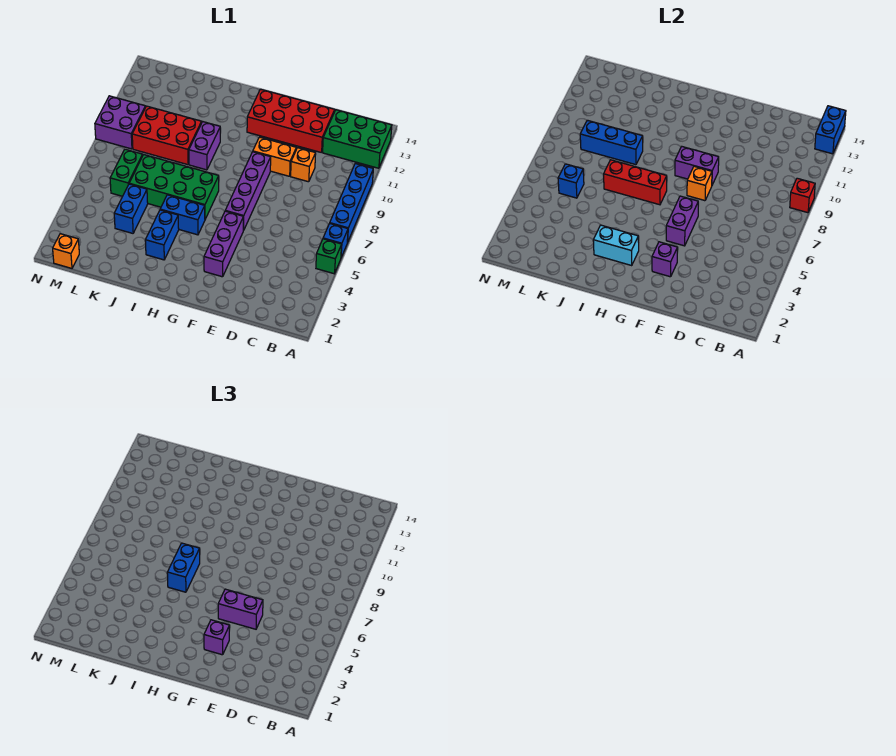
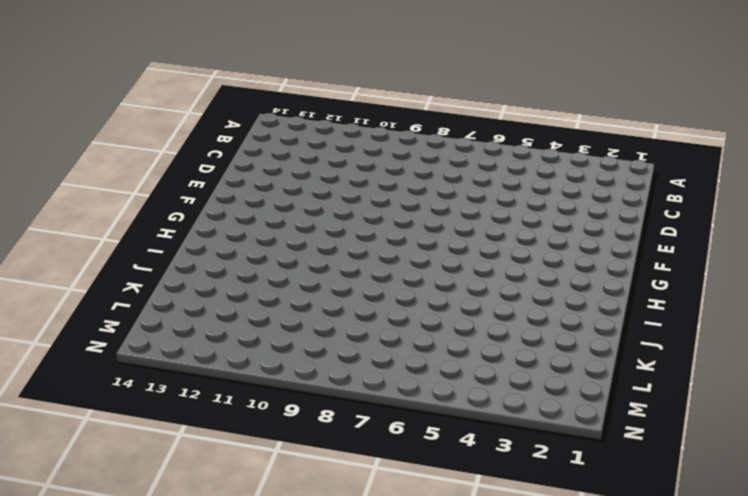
none -> green brick A5 level 1
none -> blue brick A6 level 1
none -> blue brick A7:A10 level 1
none -> green brick A12:C13 level 1

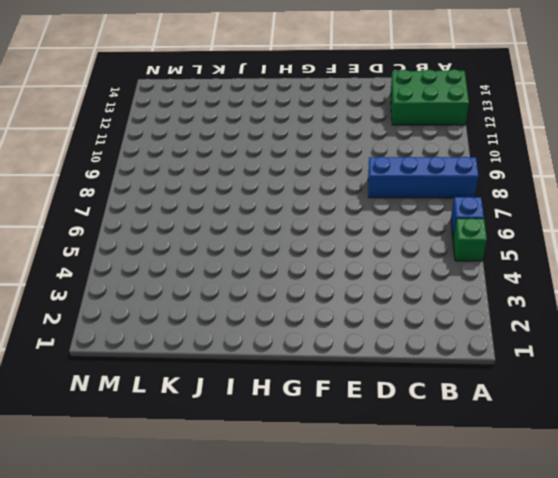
blue brick A8:D8 level 1 -> blue brick A7:A10 level 1
none -> orange brick D10 level 1
none -> red brick D12:G13 level 1
none -> orange brick E10:F10 level 1
none -> purple brick F3:F5 level 1

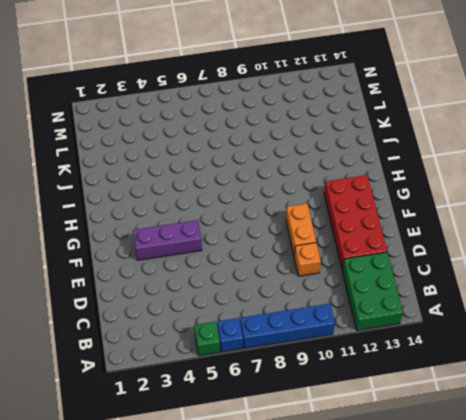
none -> purple brick F6:F9 level 1
none -> blue brick H5:I5 level 1
none -> green brick H6:K7 level 1
none -> blue brick I3:I4 level 1

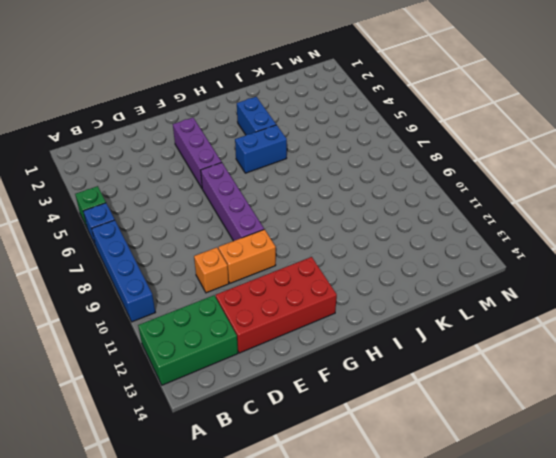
none -> green brick H6:K7 level 1
none -> purple brick I9:I10 level 1
none -> red brick J9:L10 level 1
none -> blue brick K4:K5 level 1

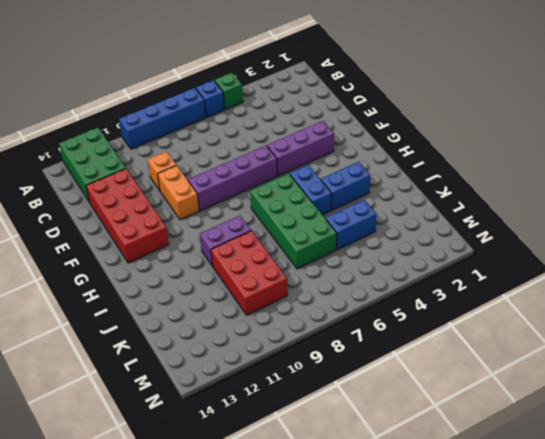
none -> green brick L6:L7 level 1
none -> orange brick M1 level 1
none -> purple brick M9:N10 level 1
none -> red brick A9 level 2

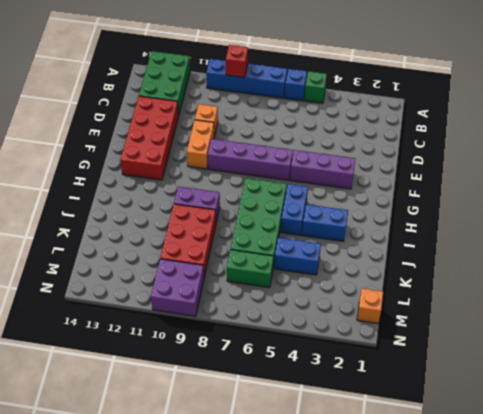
none -> blue brick A13:A14 level 2
none -> purple brick F3 level 2
none -> purple brick F5:F6 level 2
none -> orange brick F8 level 2

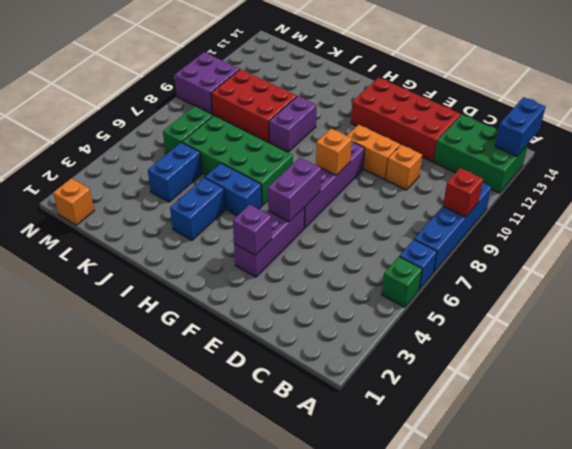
none -> purple brick F9:G9 level 2
none -> cyan brick H3:I3 level 2
none -> red brick H7:J7 level 2
none -> blue brick J9:L9 level 2

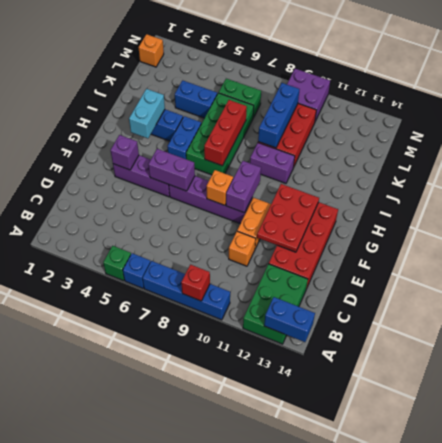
red plate E11:G12 level 2 -> none
none -> blue brick L6 level 2
none -> purple brick E5:F5 level 3
none -> purple brick F3 level 3
none -> blue brick I6:I7 level 3

